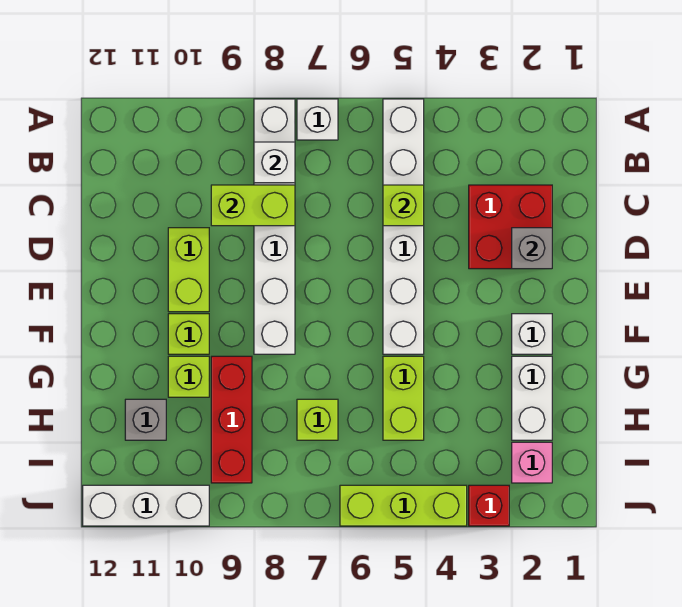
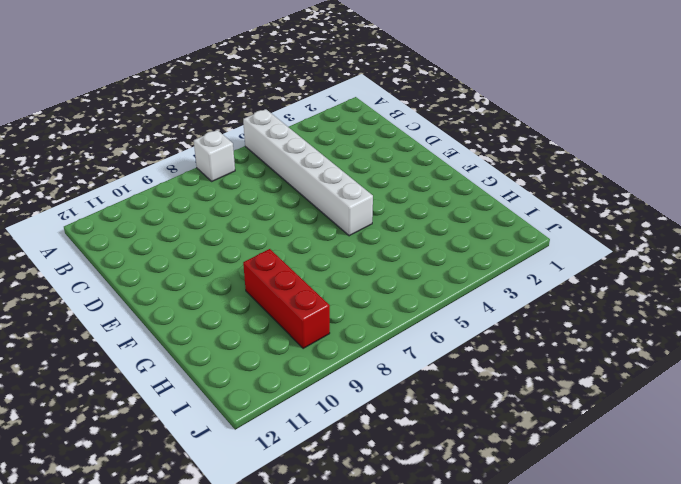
none -> white brick A8:F8 level 1
none -> red brick C2:D3 level 1
none -> lime brick D10:E10 level 1

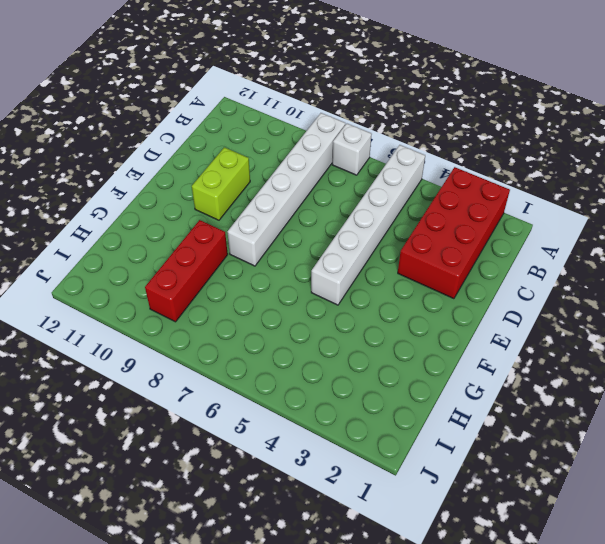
red brick A2:D3 level 1 -> red brick C2:D3 level 1
none -> white brick F2 level 1
none -> lime brick F10 level 1
none -> white brick G2:H2 level 1

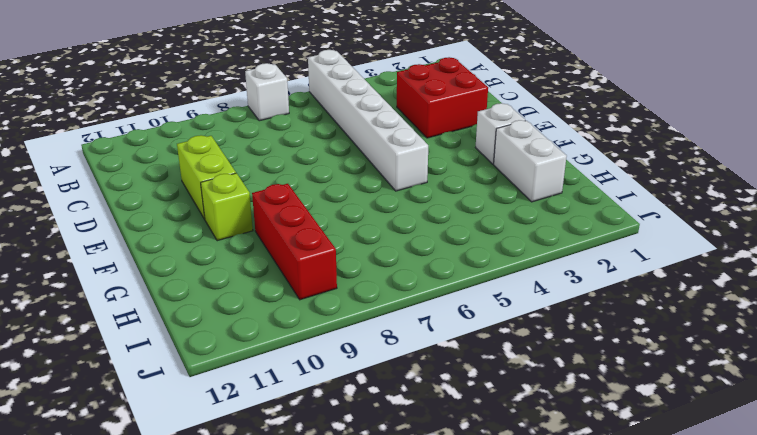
none -> white brick A8:F8 level 1
none -> lime brick G5:H5 level 1
none -> lime brick G10 level 1

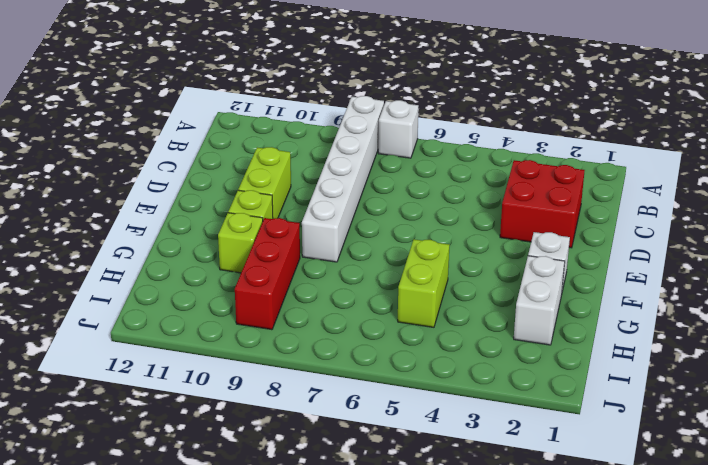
none -> white brick A5:F5 level 1
none -> lime brick H7 level 1
none -> grey brick H11 level 1

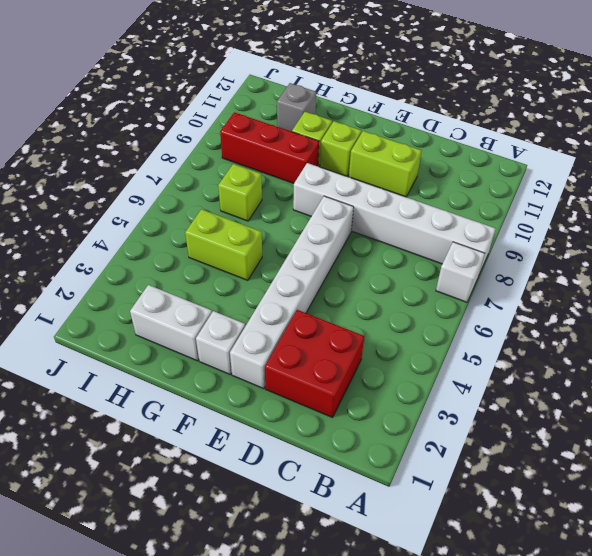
white brick E2:E7 level 1 -> white brick A5:F5 level 1
none -> pink brick I2 level 1
none -> red brick J3 level 1
none -> lime brick J4:J6 level 1

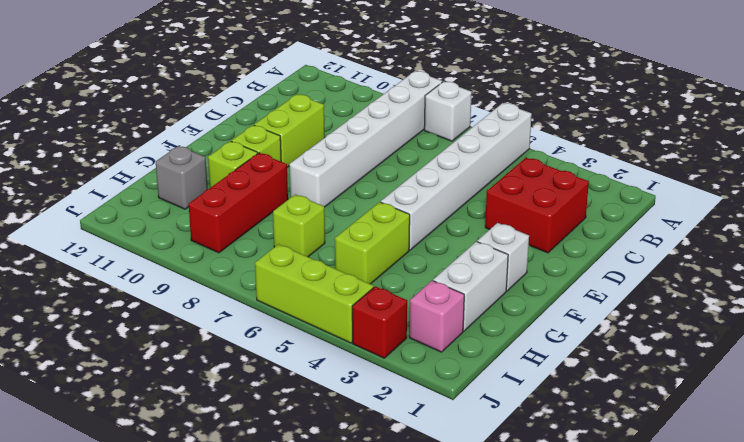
none -> white brick J10:J12 level 1
none -> white brick B8 level 2
none -> lime brick C5 level 2

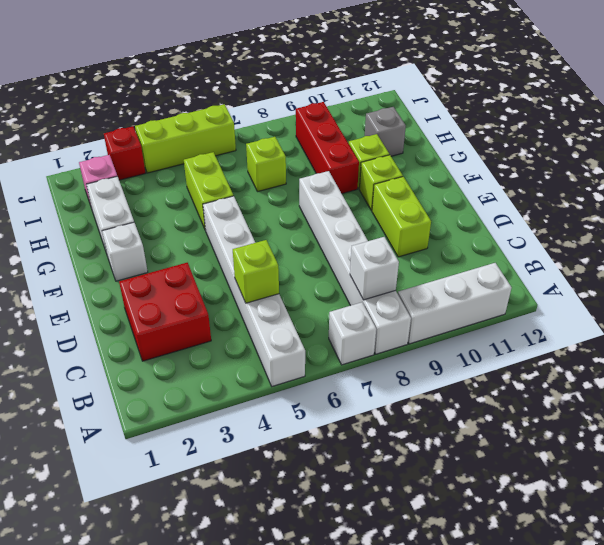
white brick A9:A11 level 1 -> white brick J10:J12 level 1
none -> lime brick C8:C9 level 2
none -> grey brick D2 level 2

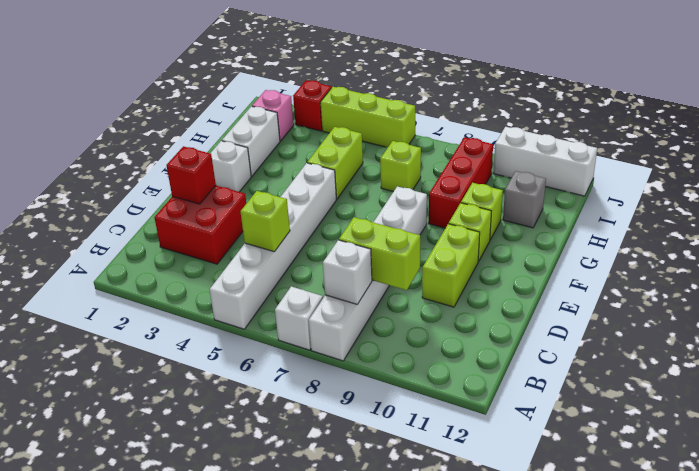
red brick D2 level 2 -> grey brick D2 level 2

